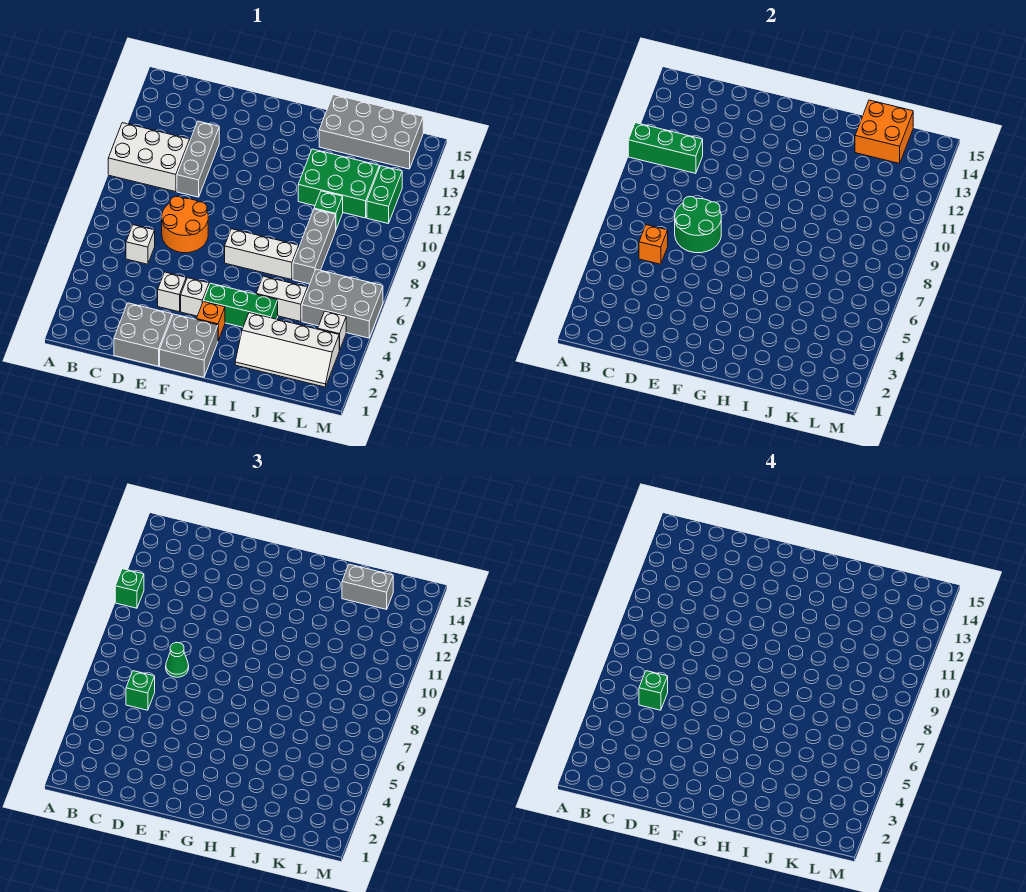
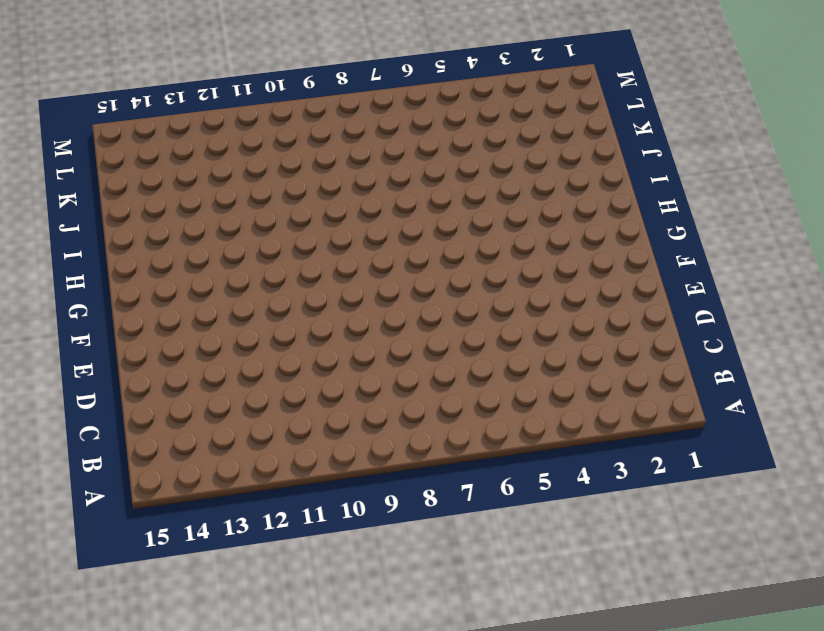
none -> white brick A10:C11 level 1
none -> white brick C6 level 1
none -> grey brick D1:E2 level 1

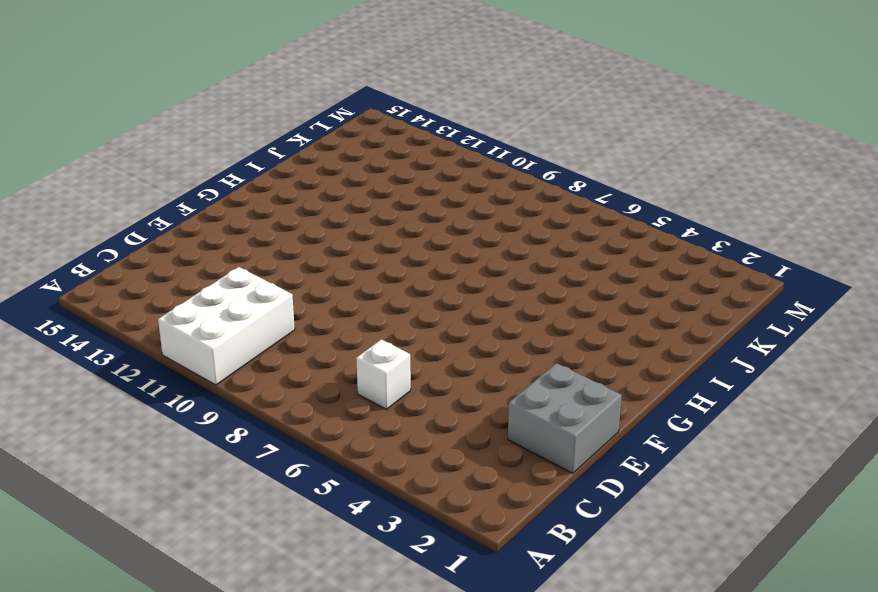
none -> orange round brick D7:E8 level 1
none -> grey brick D10:D12 level 1
none -> white brick E4 level 1

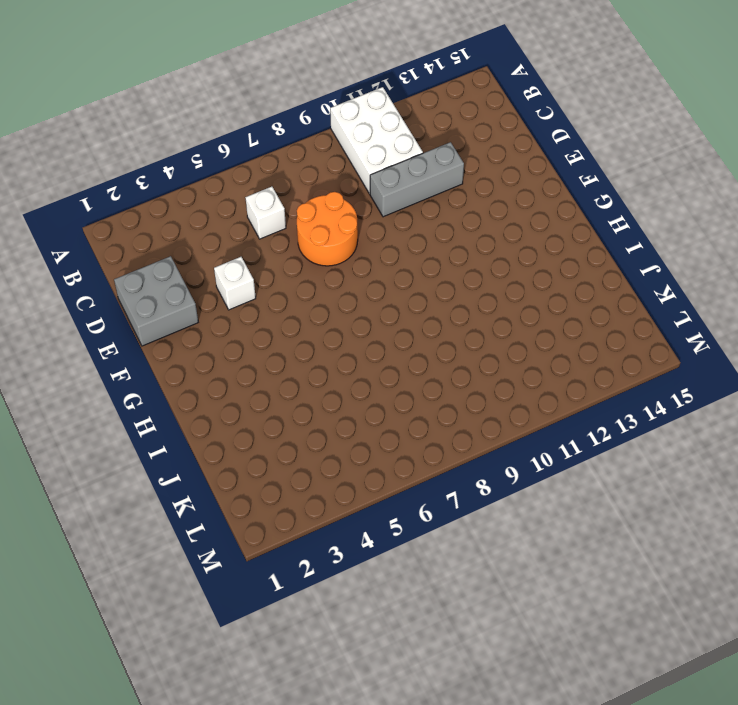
none -> grey brick F1:G2 level 1
none -> white brick F4 level 1
none -> orange brick G3 level 1

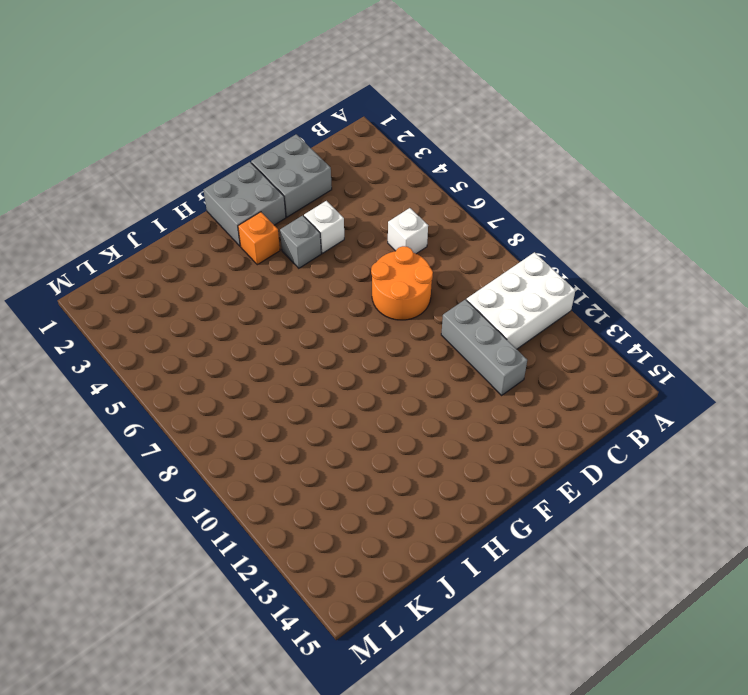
grey brick F4 level 1 -> white brick F4 level 1
none -> green brick G4:I4 level 1
none -> white brick G7:I7 level 1
none -> white slope I2:L3 level 1 top 3

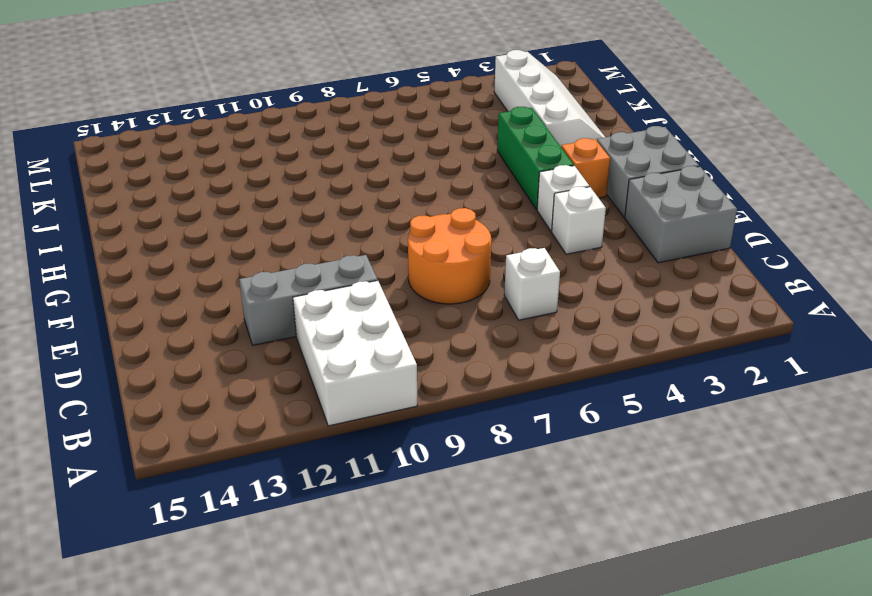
none -> white brick G7:I7 level 1
none -> white brick I5:J5 level 1
none -> green brick I11:K12 level 1

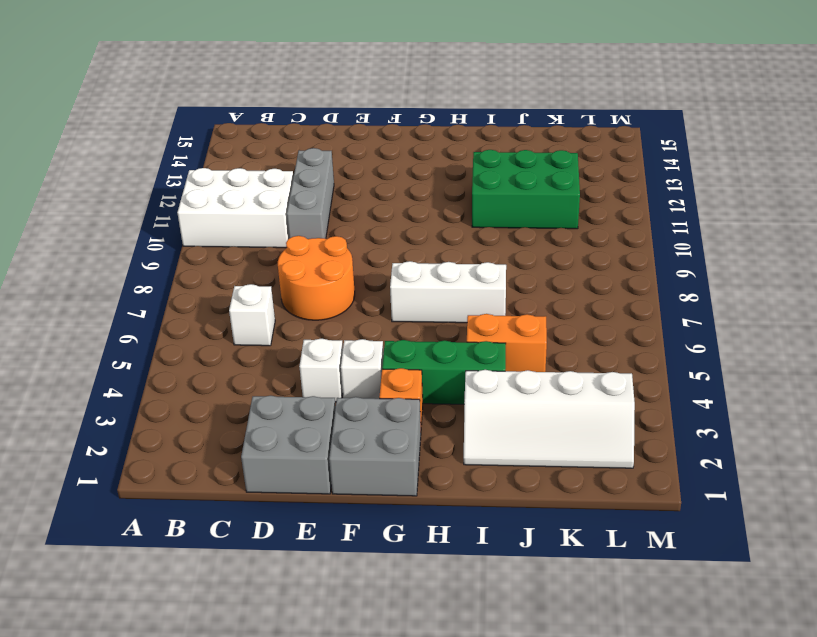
orange brick I5:J5 level 1 -> white brick I5:J5 level 1
none -> grey brick I14:L15 level 1
none -> grey brick J7:J9 level 1
none -> green brick J10 level 1

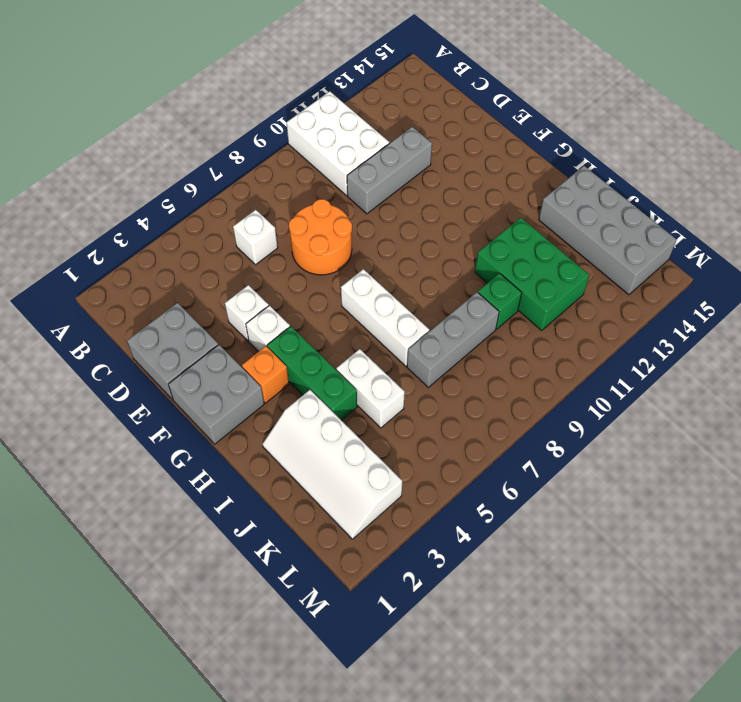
none -> grey brick K5:M6 level 1
none -> white brick L4 level 1
none -> green brick L11:L12 level 1

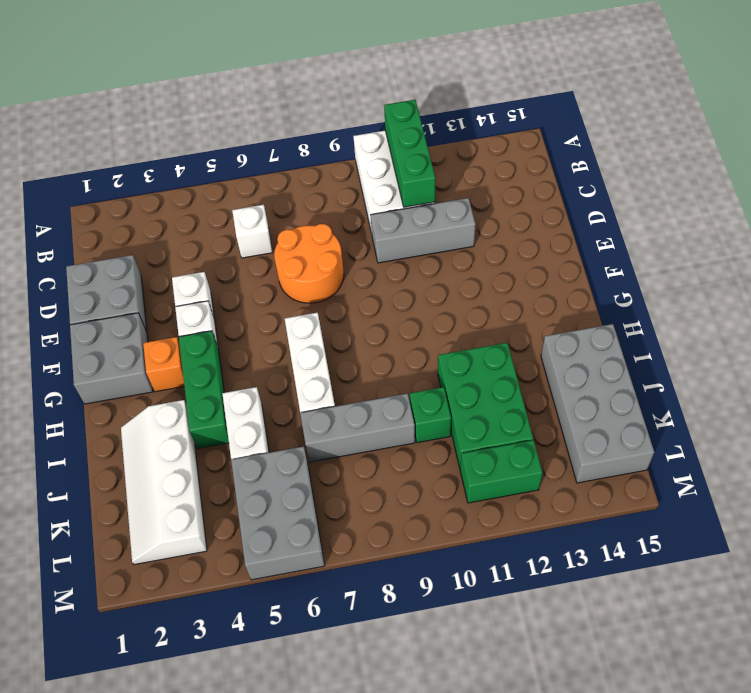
none -> white brick L4 level 1
none -> orange brick C6 level 2
none -> green round brick D7:E8 level 2

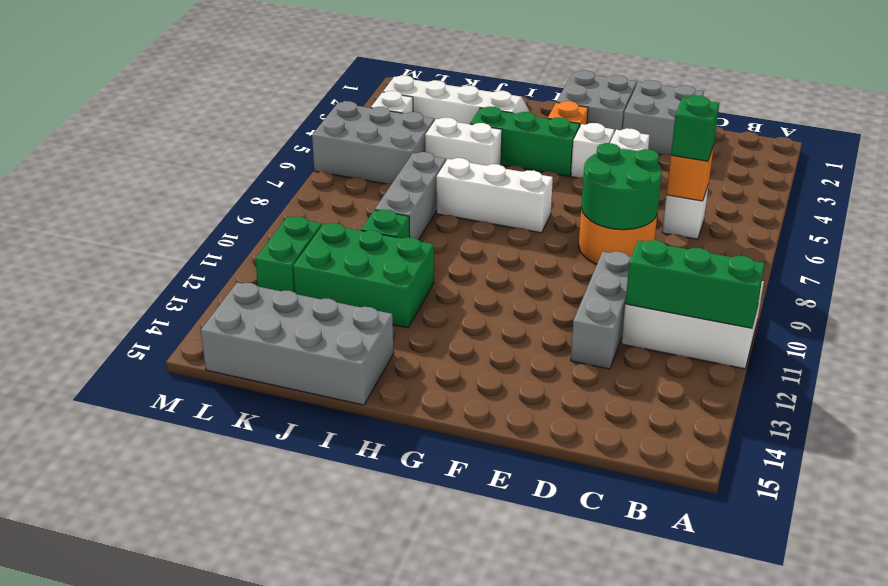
none -> orange brick J14:K15 level 2
none -> green brick A11 level 3
none -> green cone D8 level 3

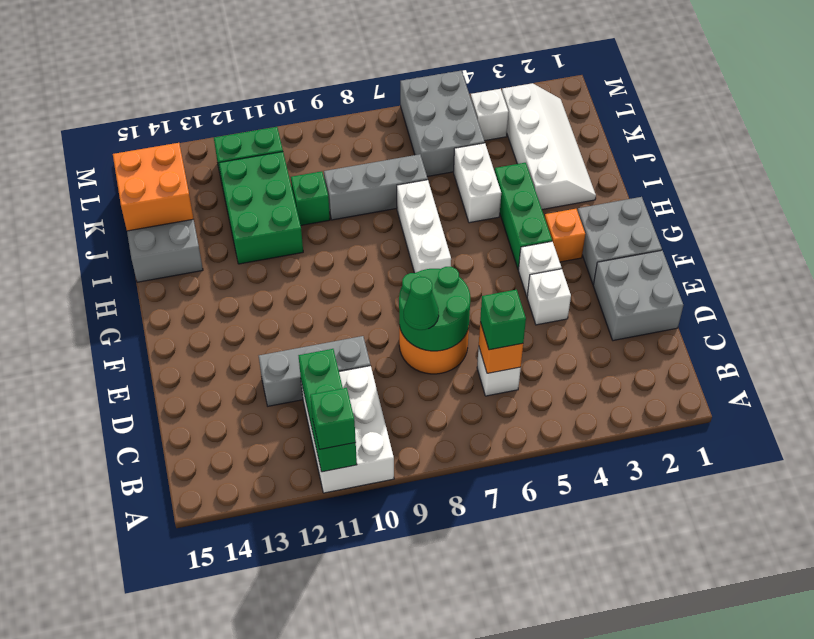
none -> grey brick J14:K14 level 3
none -> green brick C6 level 4

